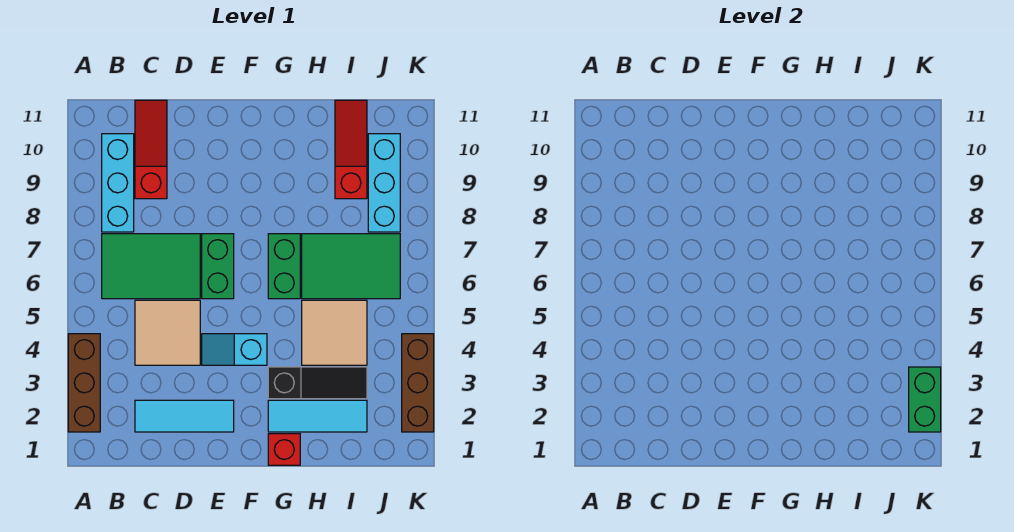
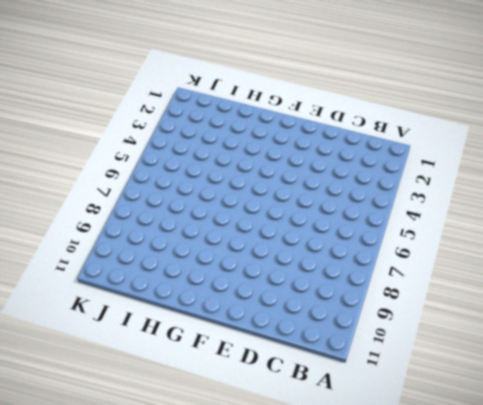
none -> brown brick A2:A4 level 1
none -> green tile B6:D7 level 1
none -> cyan brick B8:B10 level 1

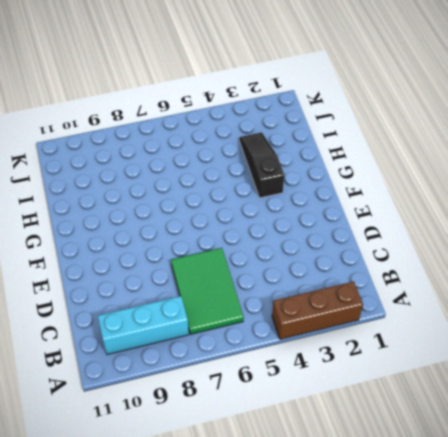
none -> cyan tile C2:E2 level 1
none -> tan tile C4:D5 level 1
none -> red slope C9:C11 level 1 top 9

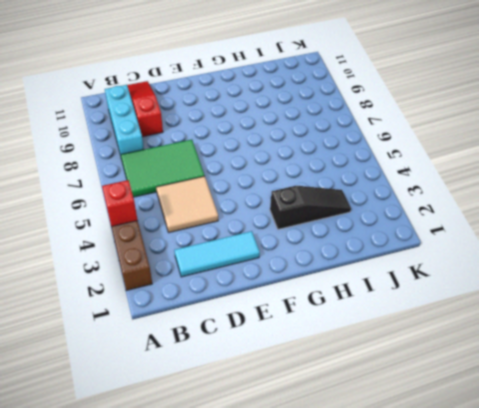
red brick A4 level 2 -> red brick G1 level 1
none -> cyan slope E4:F4 level 1 top F
none -> green brick E6:E7 level 1
none -> cyan tile G2:I2 level 1

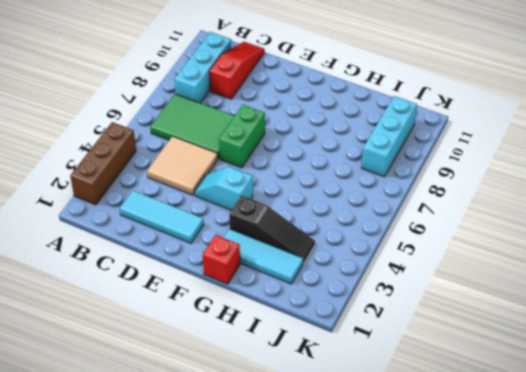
none -> green brick G6:G7 level 1
none -> tan tile H4:I5 level 1
none -> green tile H6:J7 level 1

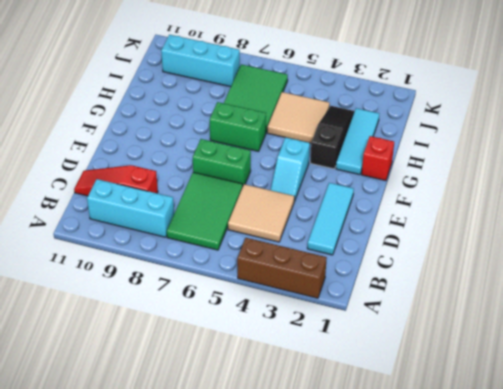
none -> red slope I9:I11 level 1 top 9
none -> brown brick K2:K4 level 1
none -> green brick K2:K3 level 2

